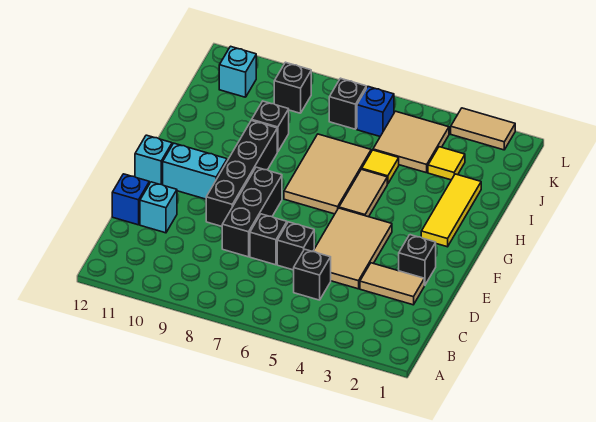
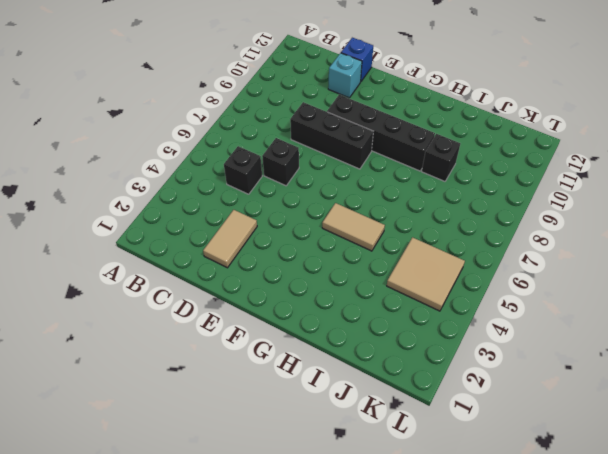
none -> tan tile D4:F5 level 1
none -> black brick D7 level 1
none -> black brick E2 level 1

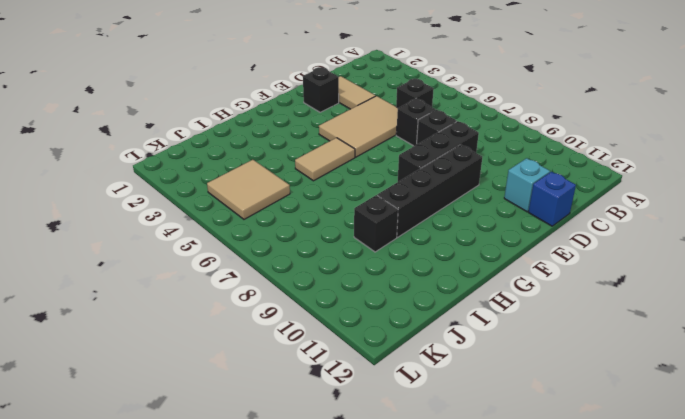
none -> cyan brick F10:F11 level 1
none -> cyan brick F12 level 1
none -> yellow tile G2:I2 level 1

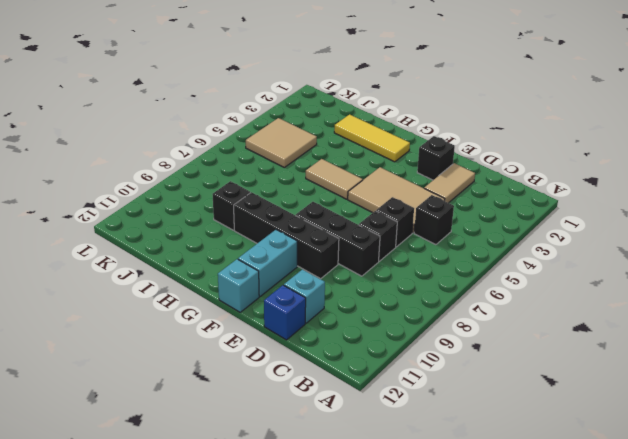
none -> tan tile G6:I7 level 1
none -> yellow tile I5 level 1
none -> yellow tile J3 level 1

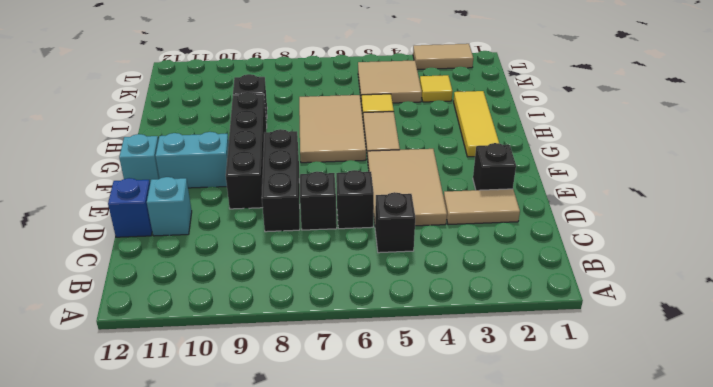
none -> blue brick K6 level 1
none -> black brick K7 level 1
none -> black brick K9 level 1

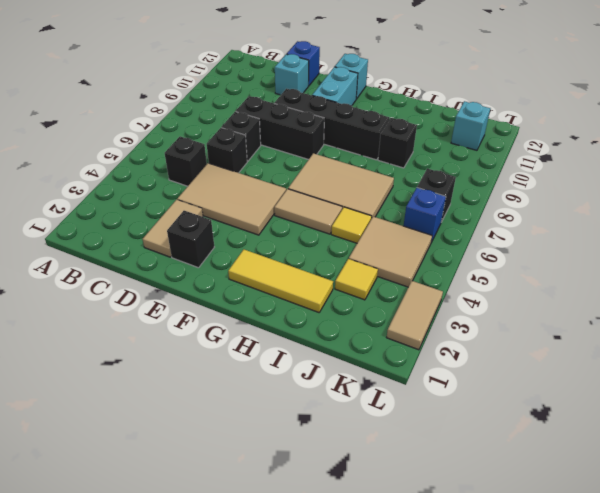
none -> black brick K9 level 1

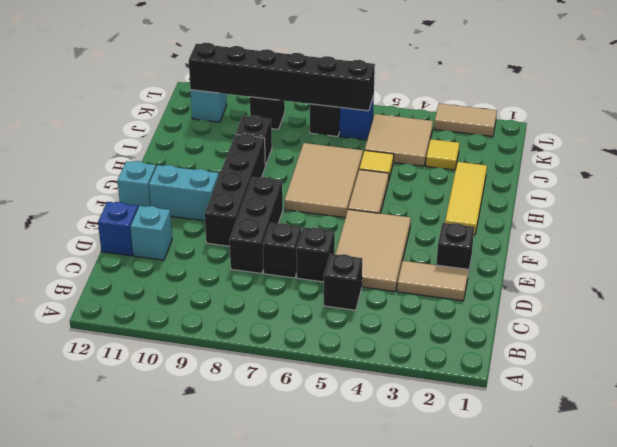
black brick K6:K11 level 2 -> none

